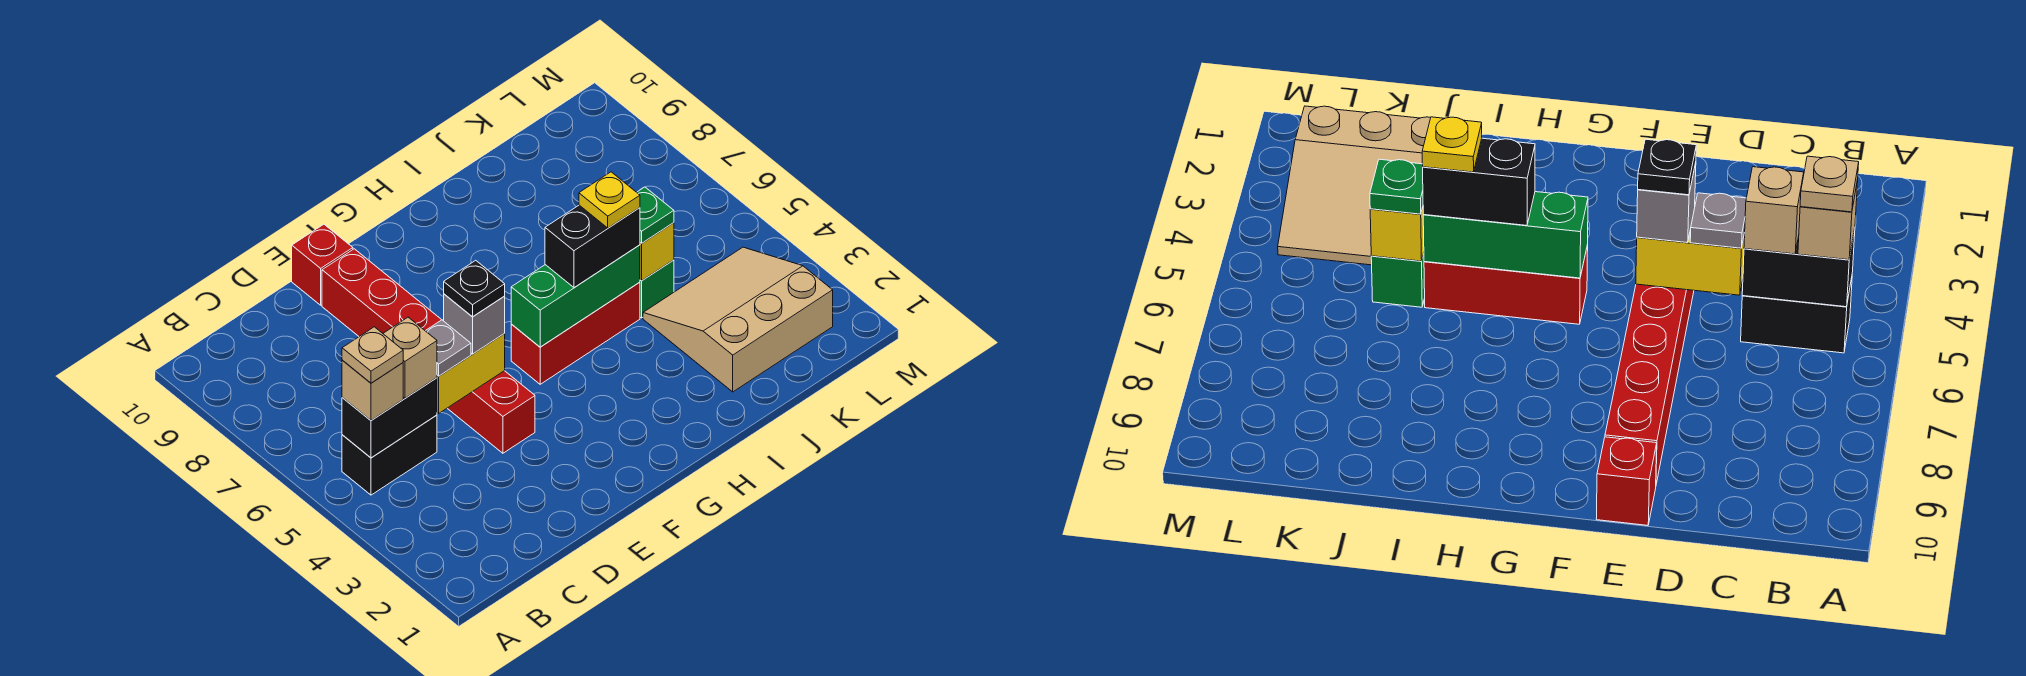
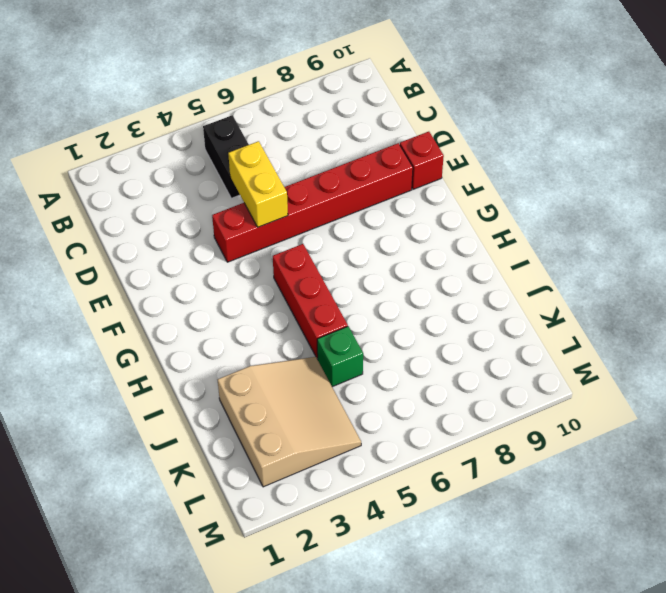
none -> black brick B5:C5 level 2
none -> green brick G5:I5 level 2
none -> yellow brick J5 level 2

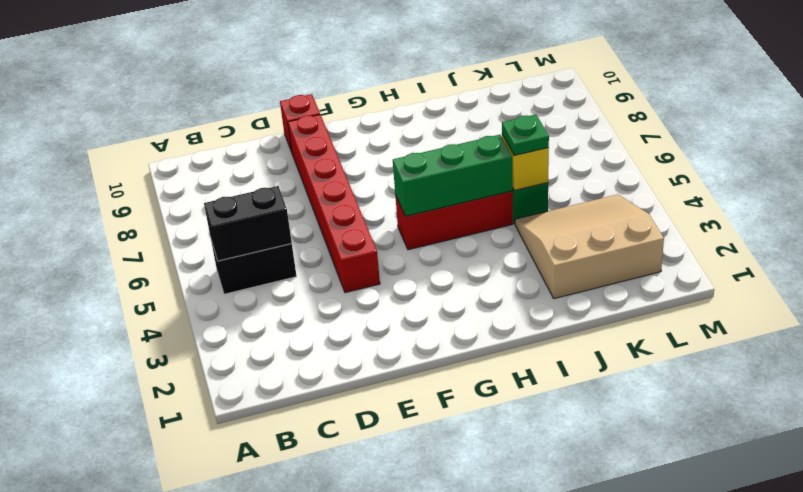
none -> yellow brick D5:E5 level 2
none -> tan brick B5 level 3
none -> tan brick C5 level 3

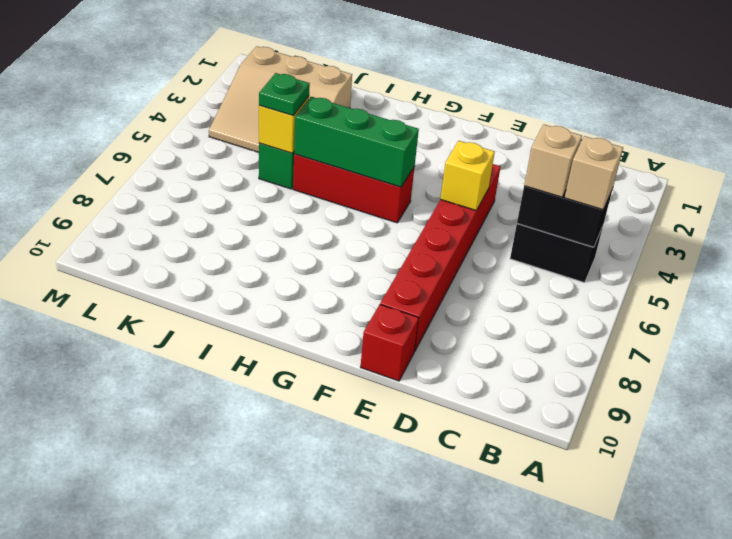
yellow brick E5 level 2 -> yellow brick D5:E5 level 2
none -> grey plate D5 level 3
none -> grey brick E5 level 3
none -> black brick H5:I5 level 3

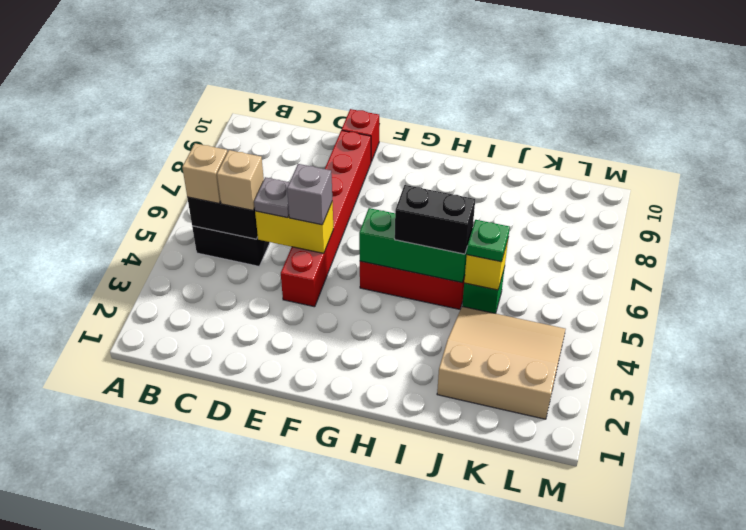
none -> tan plate B5 level 4
none -> black plate E5 level 4
none -> yellow plate I5 level 4

